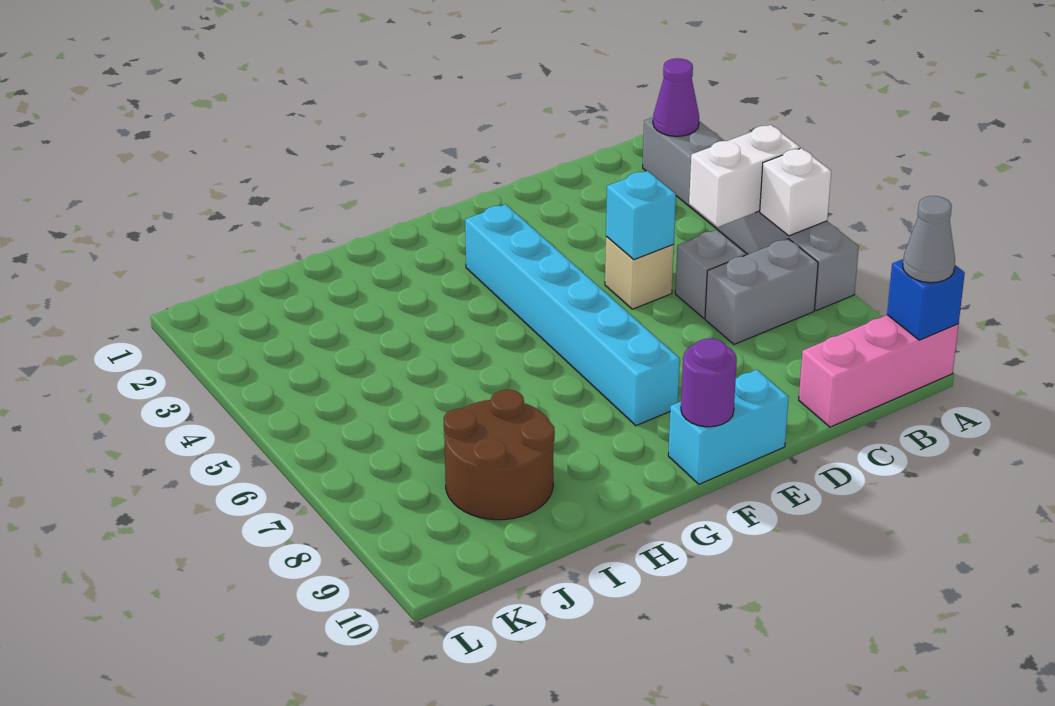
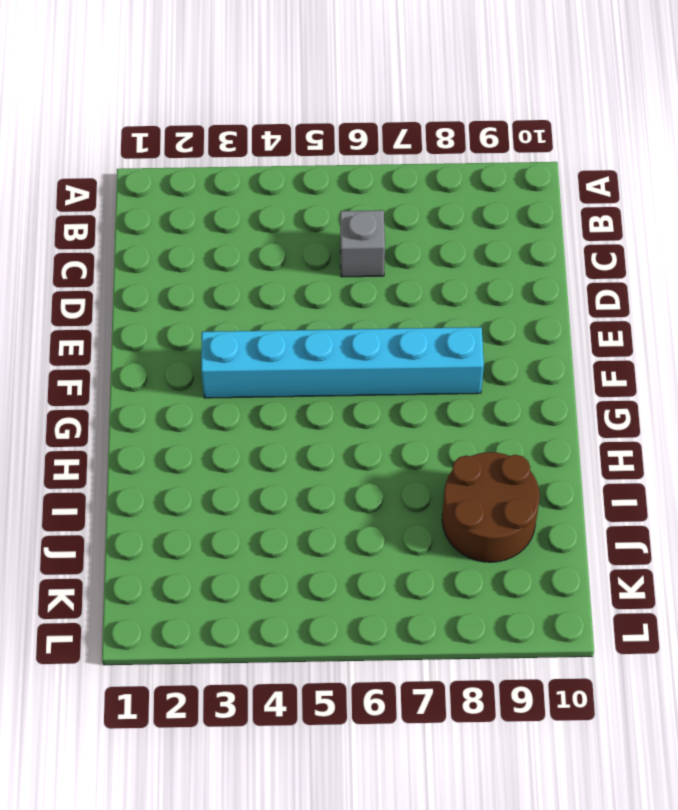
none -> grey brick A2:A7 level 1
none -> pink brick A10:C10 level 1
none -> grey brick B7:C7 level 1

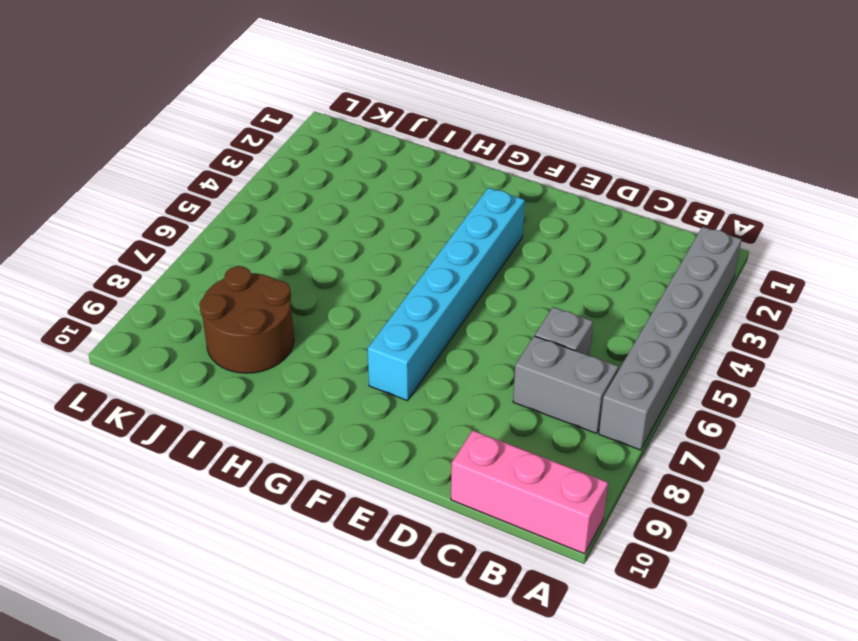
none -> tan brick D5 level 1
none -> cyan brick E10:F10 level 1
none -> purple cone A2 level 2

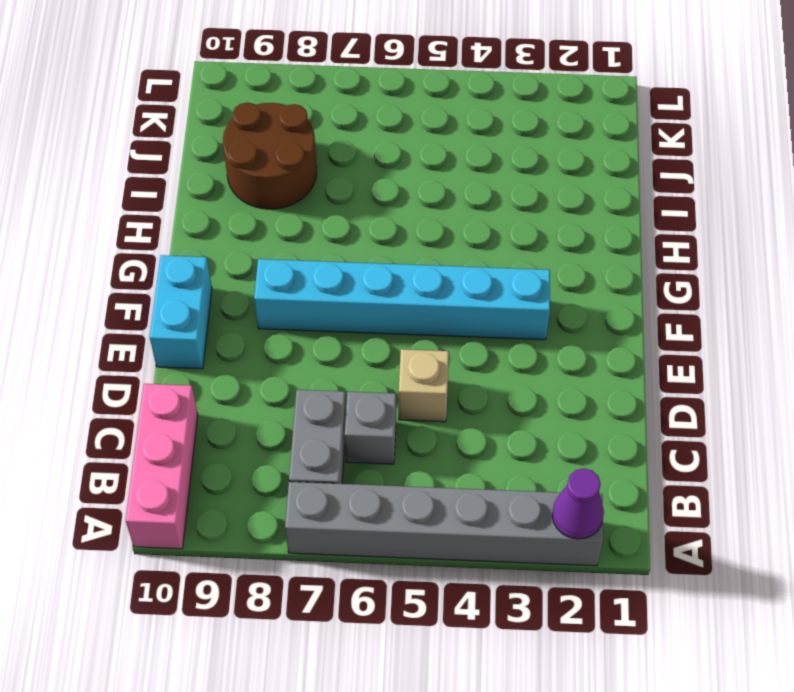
none -> white brick A5:B5 level 2
none -> white brick A6 level 2
none -> blue brick A10 level 2

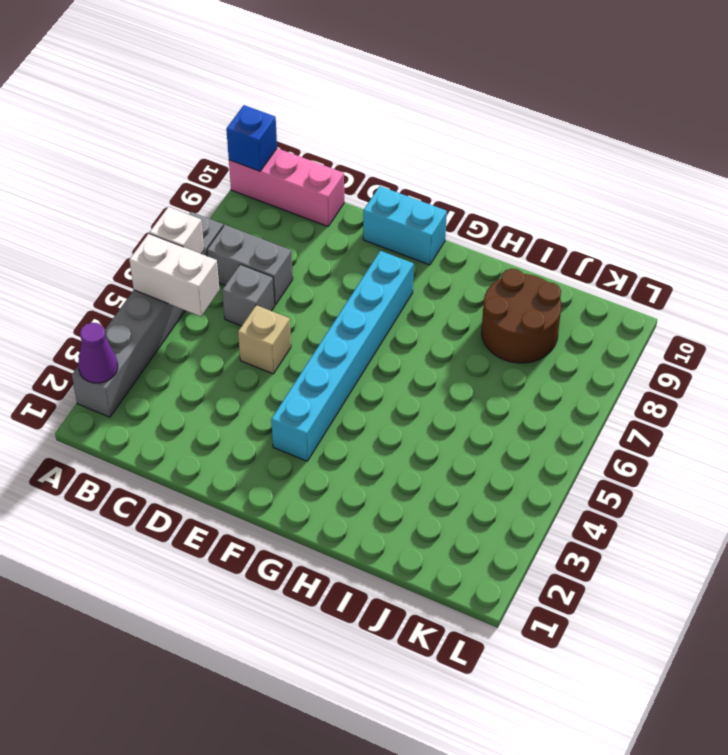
none -> cyan brick D5 level 2
none -> purple round brick F10 level 2
none -> grey cone A10 level 3

